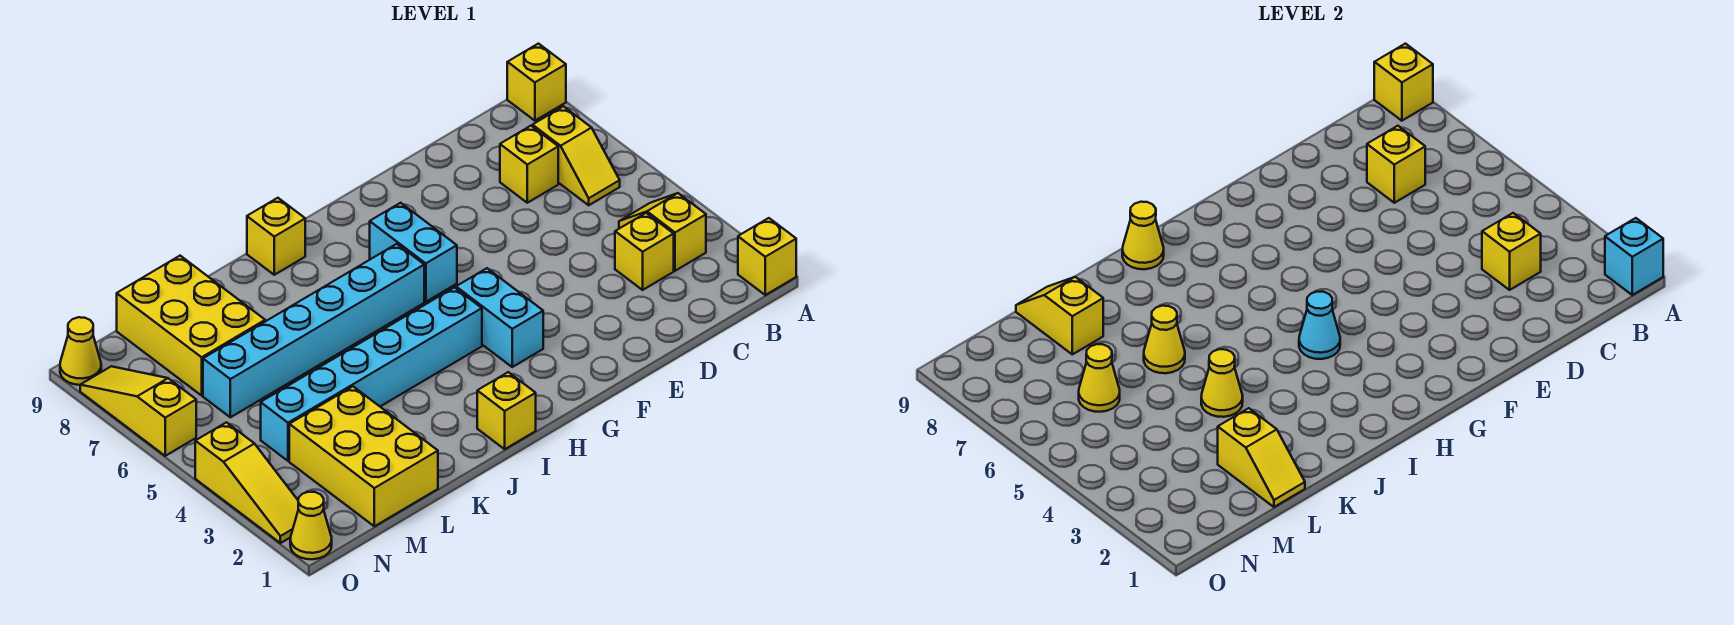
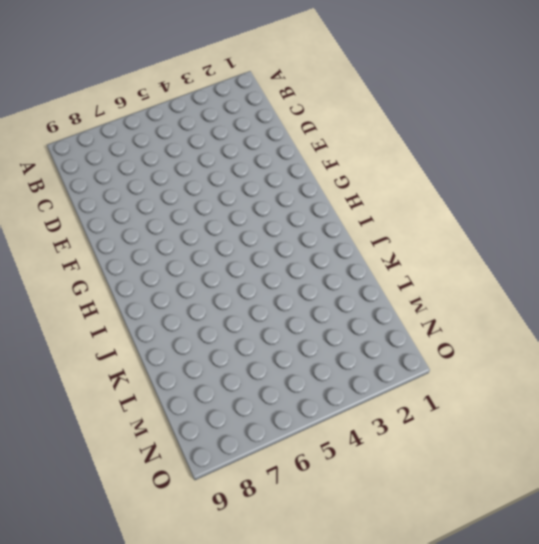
none -> yellow brick A1 level 1
none -> yellow brick A9 level 1
none -> yellow slope B3:B4 level 1 top 3

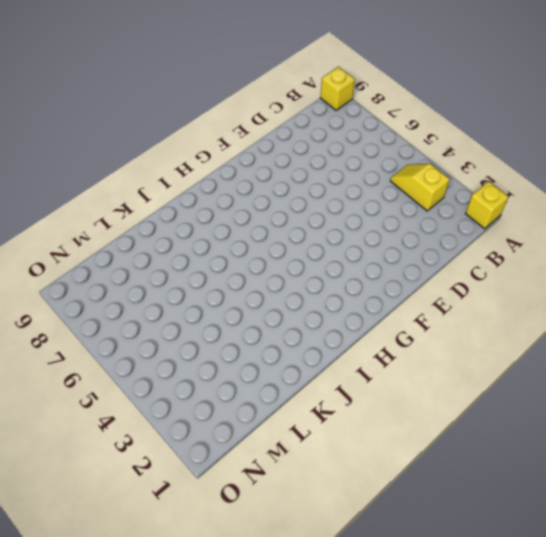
none -> yellow slope B6:B7 level 1 top 7
none -> yellow brick C3 level 1
none -> yellow brick C7 level 1

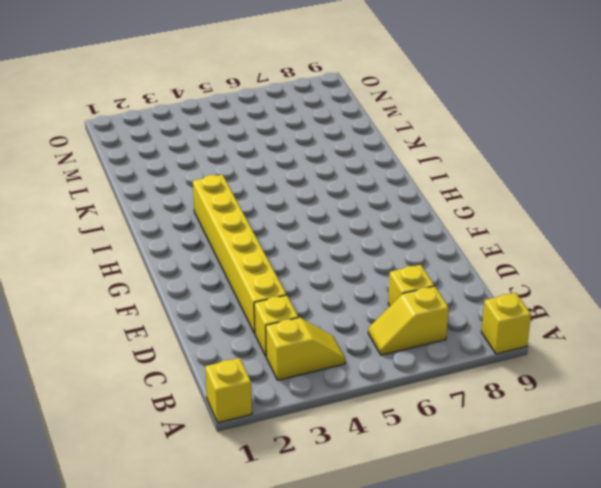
yellow brick D3:I3 level 1 -> cyan brick G3:G4 level 1
none -> cyan brick G6:G7 level 1
none -> cyan brick H4:M4 level 1
none -> cyan brick H6:M6 level 1

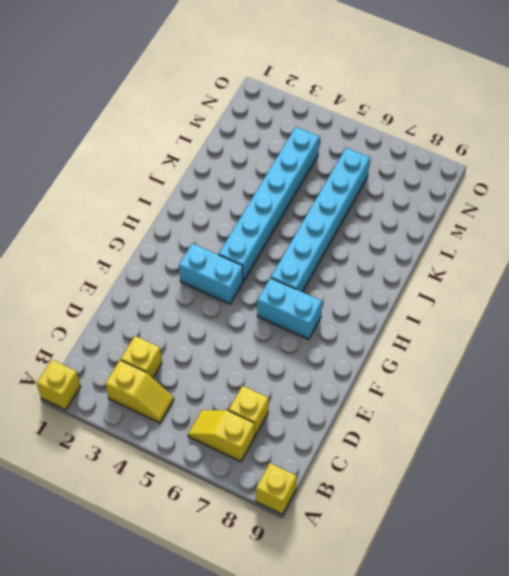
none -> yellow brick I1 level 1
none -> yellow brick I9 level 1
none -> yellow brick L1:M3 level 1

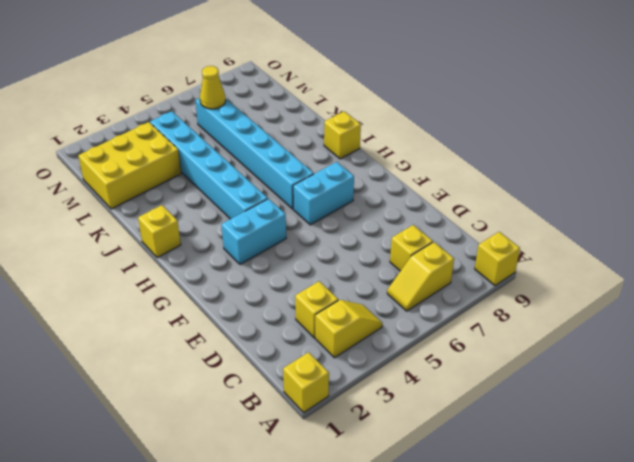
none -> yellow brick L7:M9 level 1
none -> yellow cone O1 level 1
none -> yellow slope O2:O4 level 1 top 4

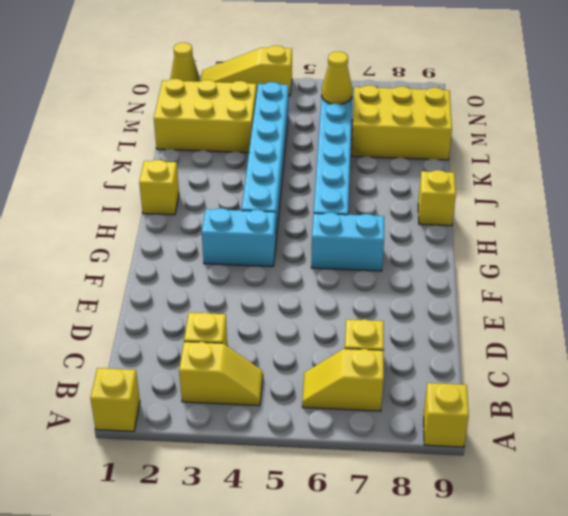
none -> yellow slope O6:O8 level 1 top 6
none -> yellow cone O9 level 1
none -> cyan brick A1 level 2

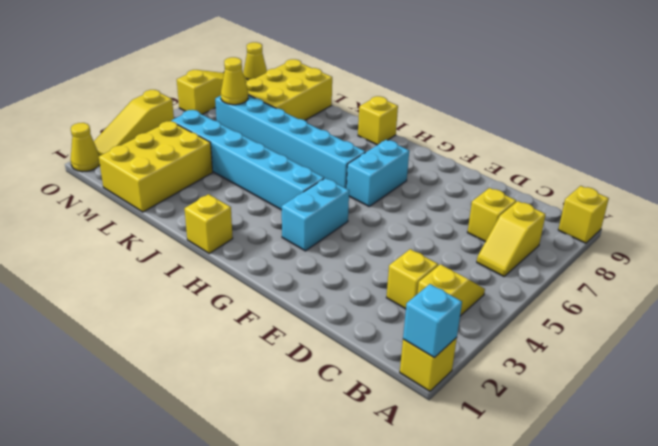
none -> yellow brick A9 level 2
none -> yellow brick C3 level 2
none -> yellow brick C7 level 2

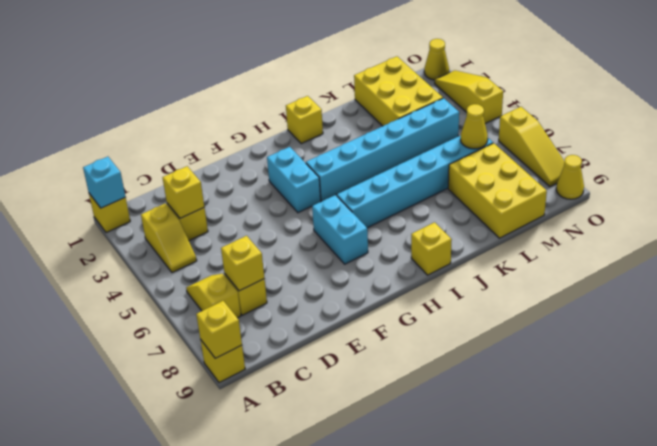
none -> cyan cone H4 level 2
none -> yellow cone I9 level 2
none -> yellow cone K4 level 2

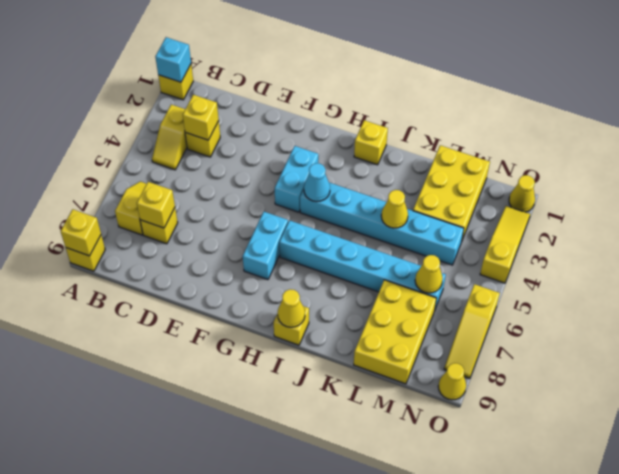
none -> yellow cone K6 level 2
none -> yellow slope L1:L2 level 2 top 2
none -> yellow slope L8:L9 level 2 top 8

